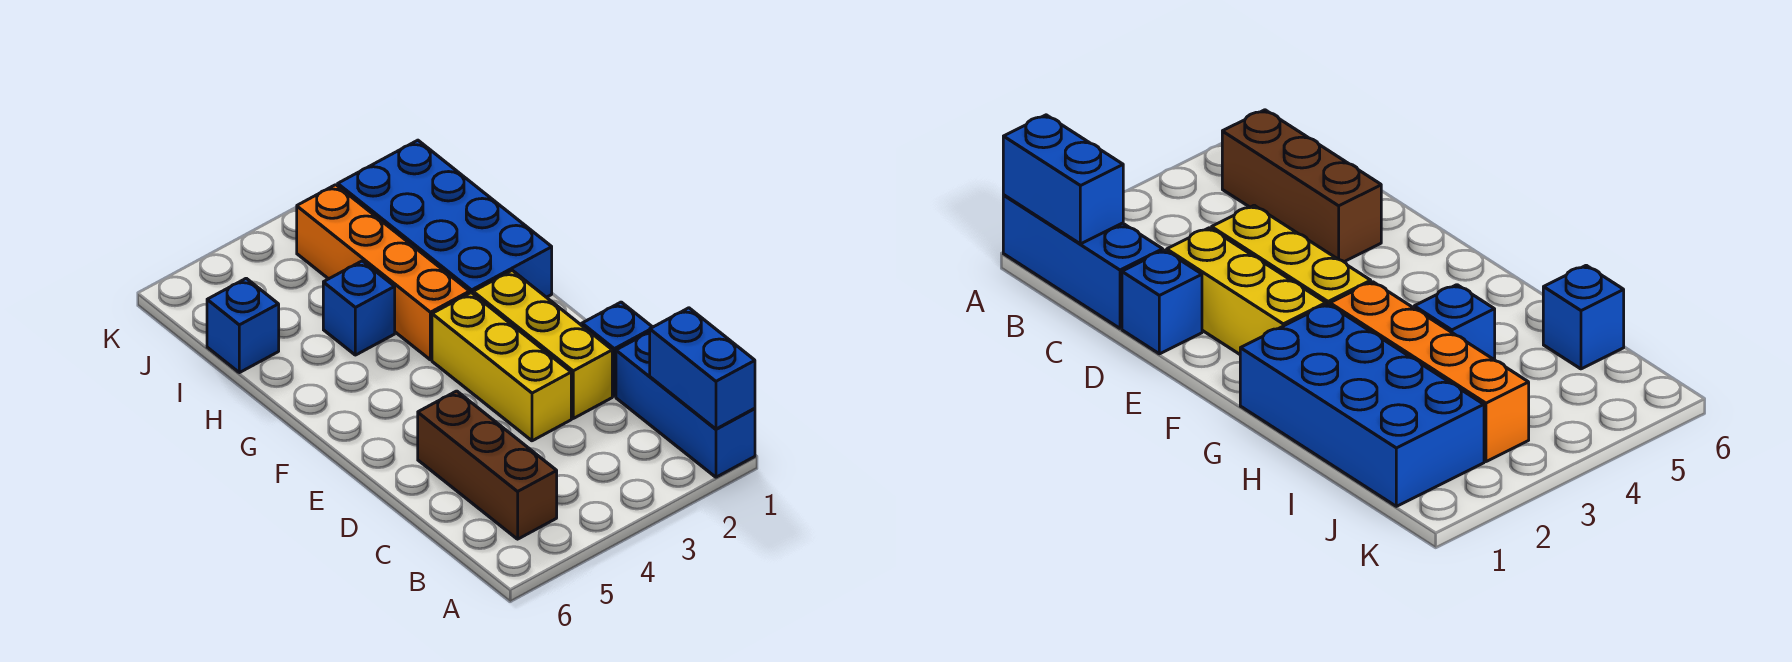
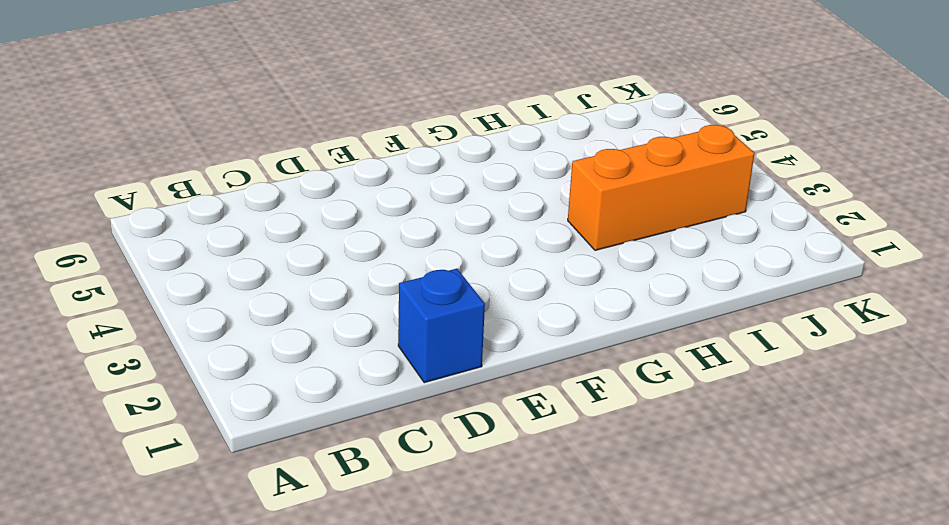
orange brick H3:J3 level 1 -> orange brick G3:J3 level 1
none -> blue brick A1:C1 level 1
none -> brown brick B5:D5 level 1

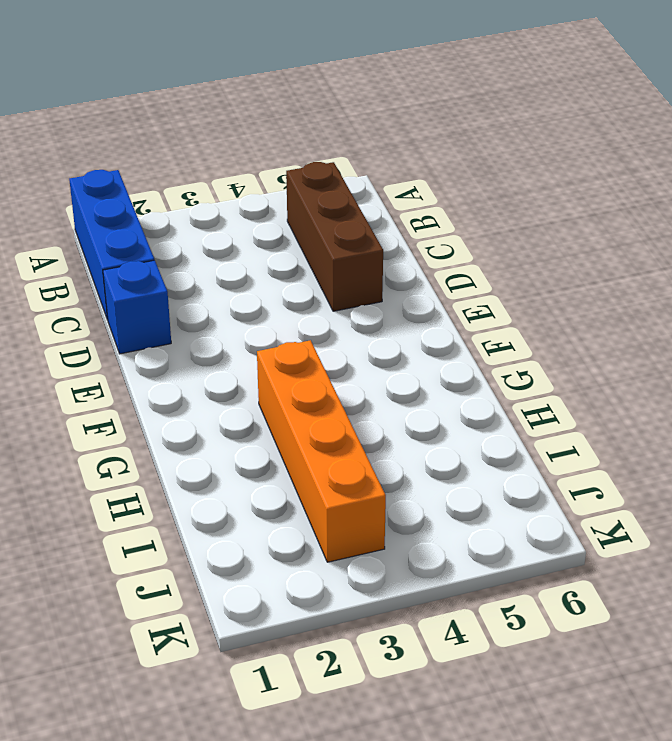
none -> yellow brick D2:F2 level 1
none -> yellow brick D3:F3 level 1

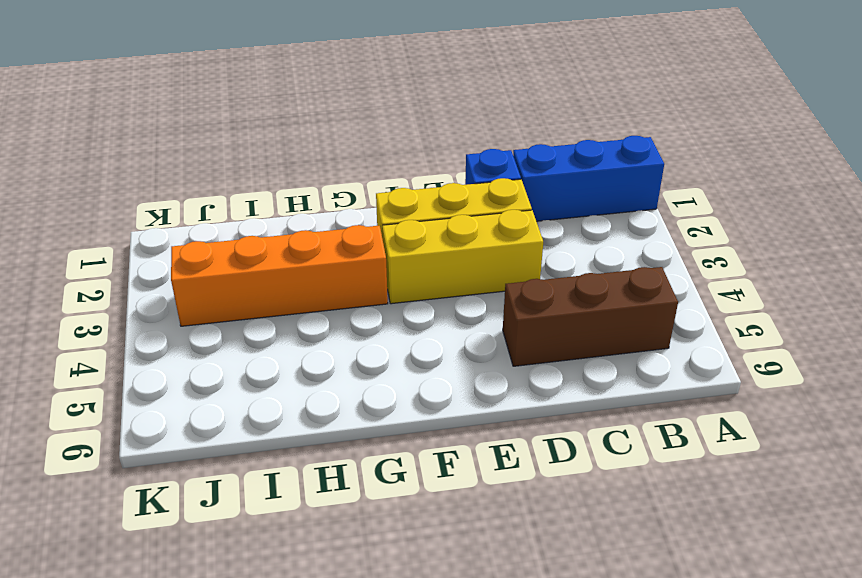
none -> blue brick G1:J2 level 1
none -> blue brick H4 level 1

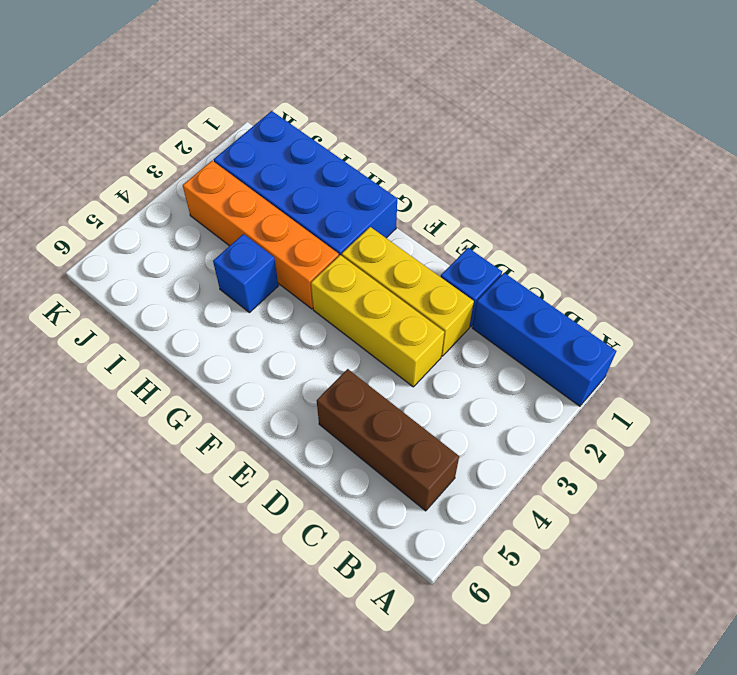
none -> blue brick I6 level 1
none -> blue brick A1:B1 level 2

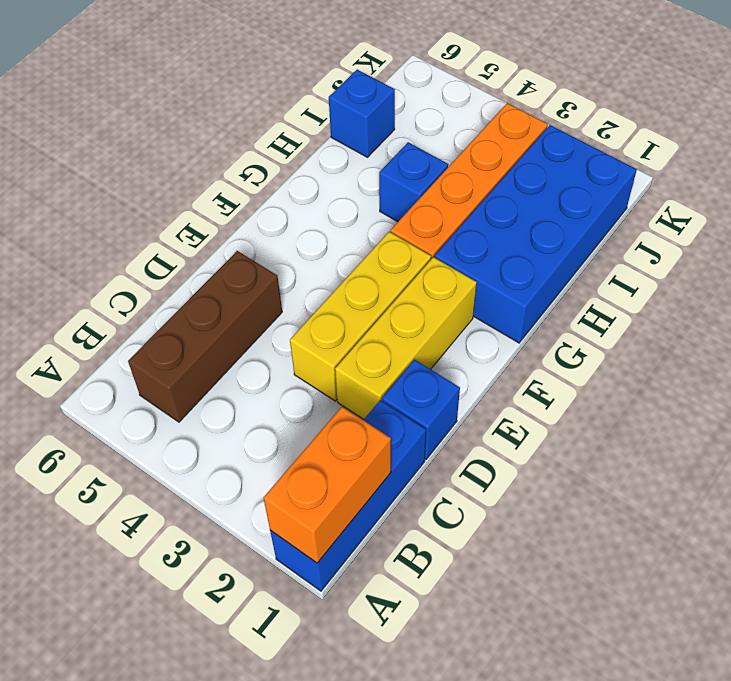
orange brick A1:B1 level 2 -> blue brick A1:B1 level 2

